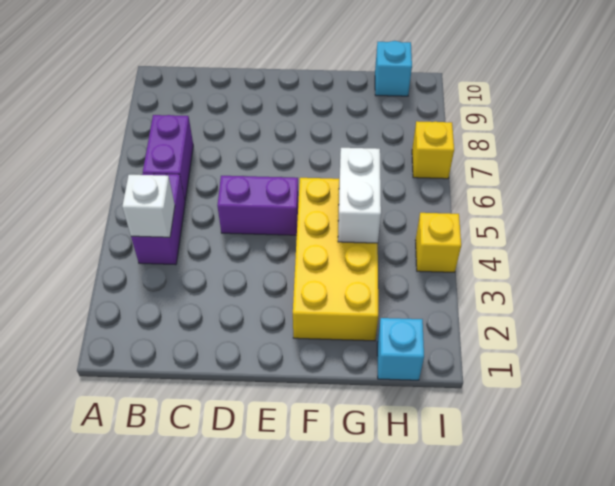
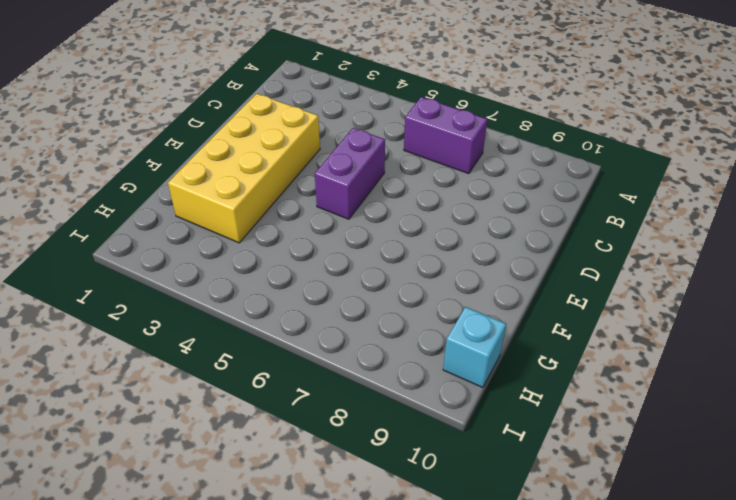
yellow brick D2:G3 level 1 -> yellow brick F2:G5 level 1
none -> purple brick B4:B5 level 1
none -> cyan brick H1 level 1

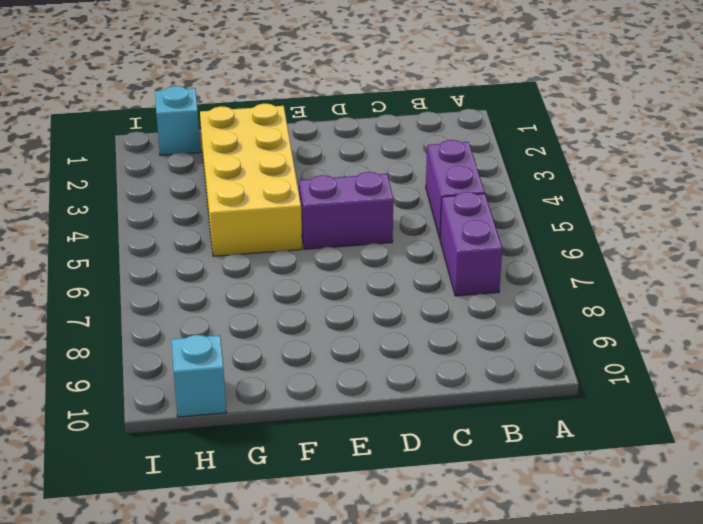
none -> yellow brick I4 level 1
none -> yellow brick I7 level 1

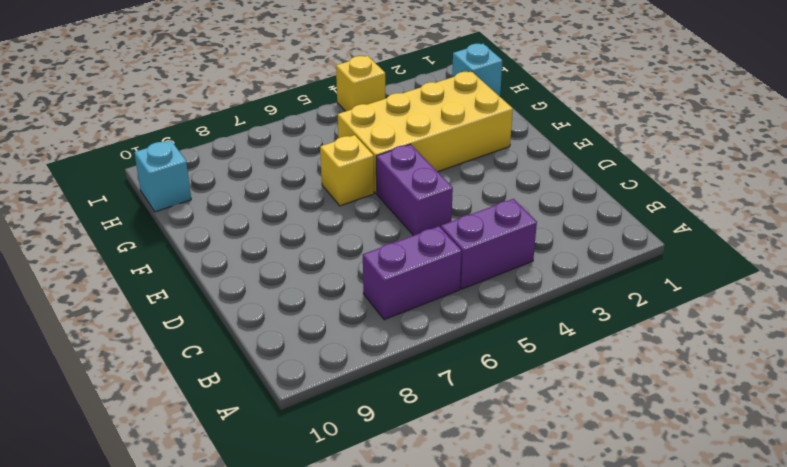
yellow brick F6 level 1 -> yellow brick I7 level 1
none -> white brick B4 level 2
none -> white brick G4:G5 level 2

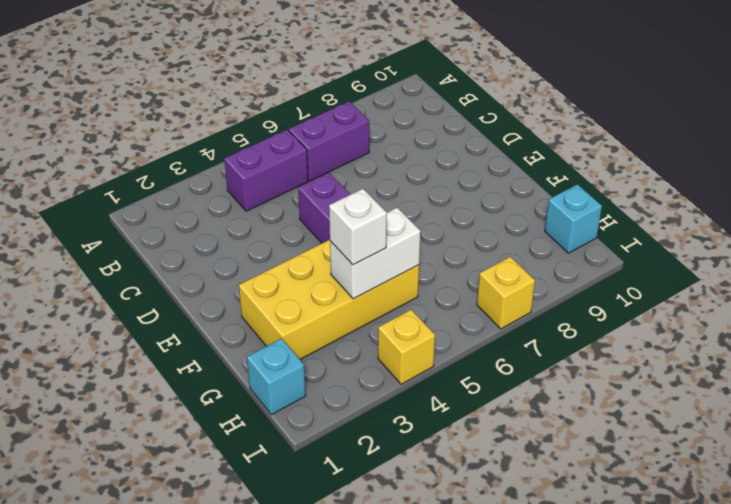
white brick G4 level 3 -> white brick B4 level 2

